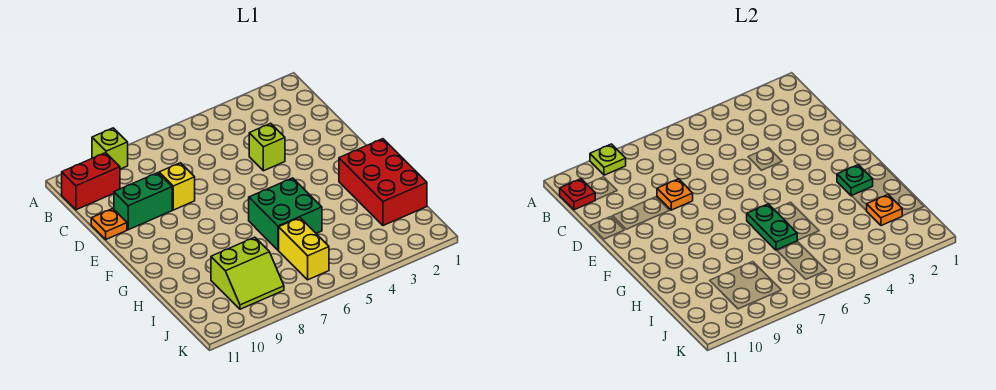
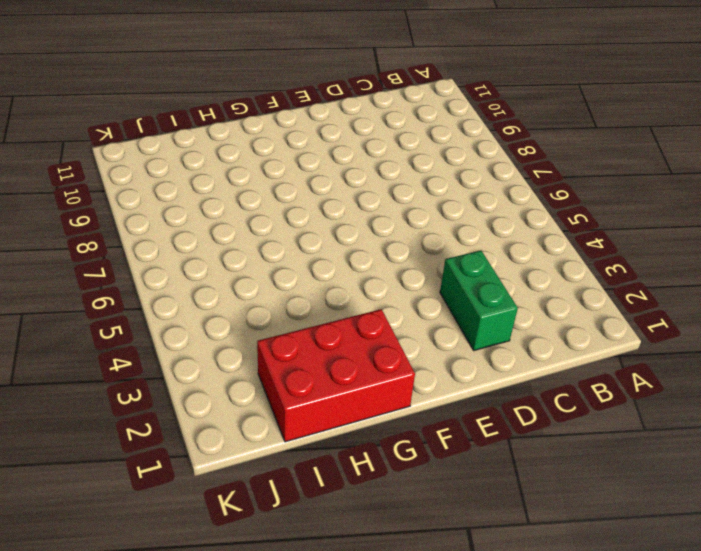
green brick D2:D3 level 1 -> green brick D9:D10 level 1
none -> lime brick A9 level 1
none -> red brick B10:B11 level 1
none -> lime brick D4 level 1

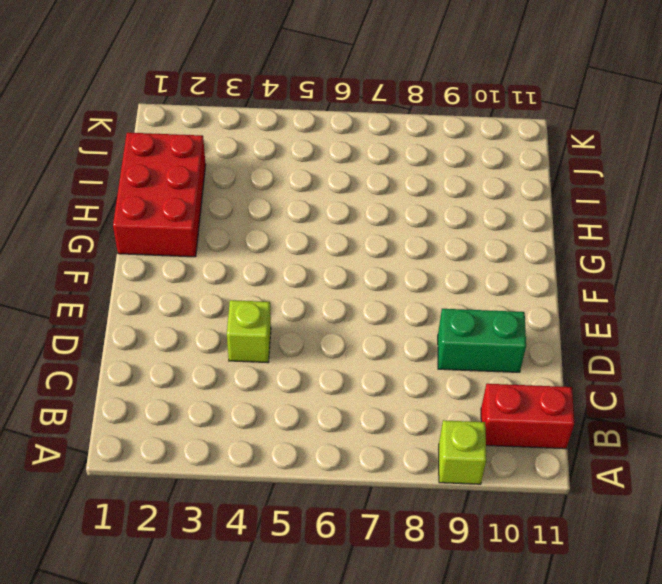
none -> yellow brick D8 level 1
none -> orange plate D11 level 1
none -> green brick G5:H6 level 1

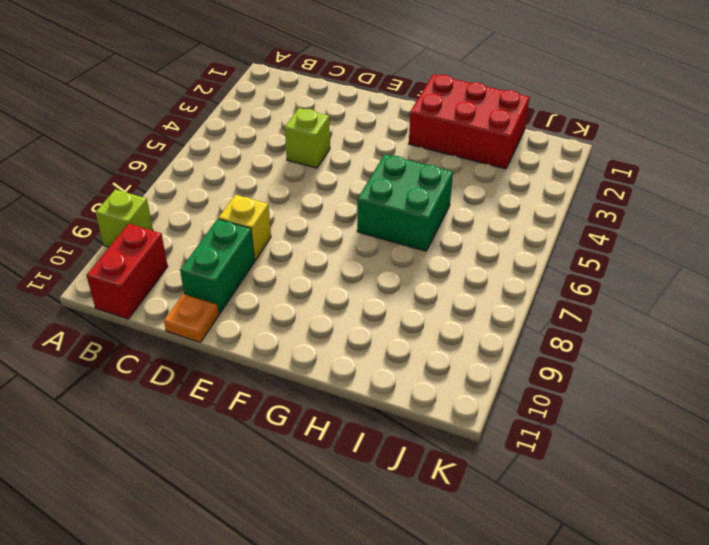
none -> yellow brick I6:J6 level 1
none -> lime slope I8:J9 level 1 top I
none -> lime plate A9 level 2

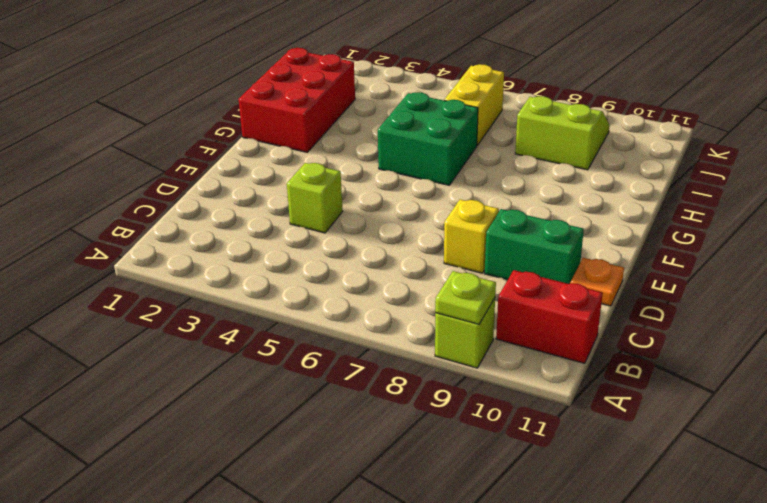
none -> red plate B11 level 2
none -> orange plate D8 level 2
none -> green plate G2 level 2

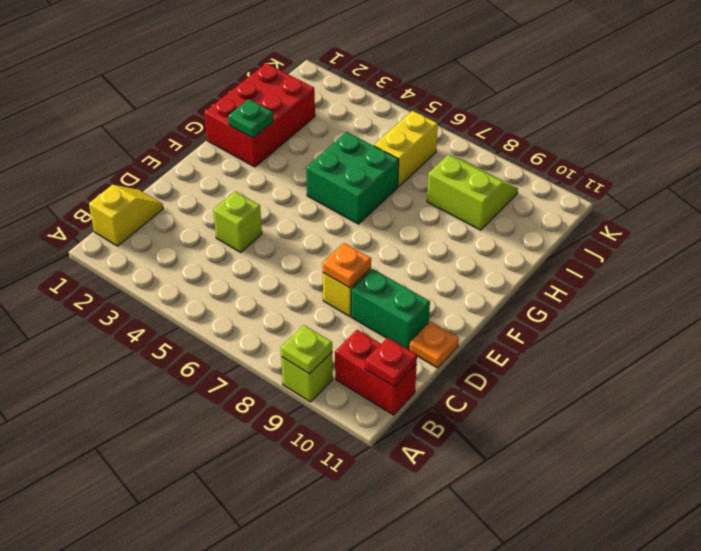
yellow slope B1:C1 level 1 top B -> none
none -> green plate G6:H6 level 2
none -> orange plate I2 level 2

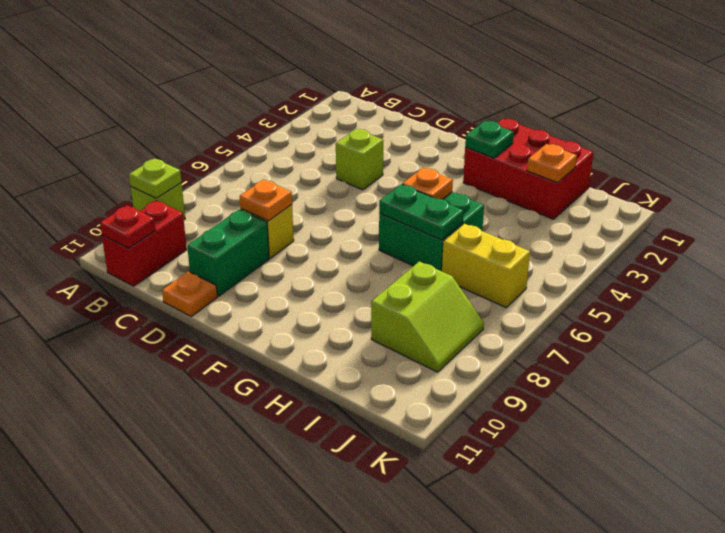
orange plate G5 level 2 -> none

